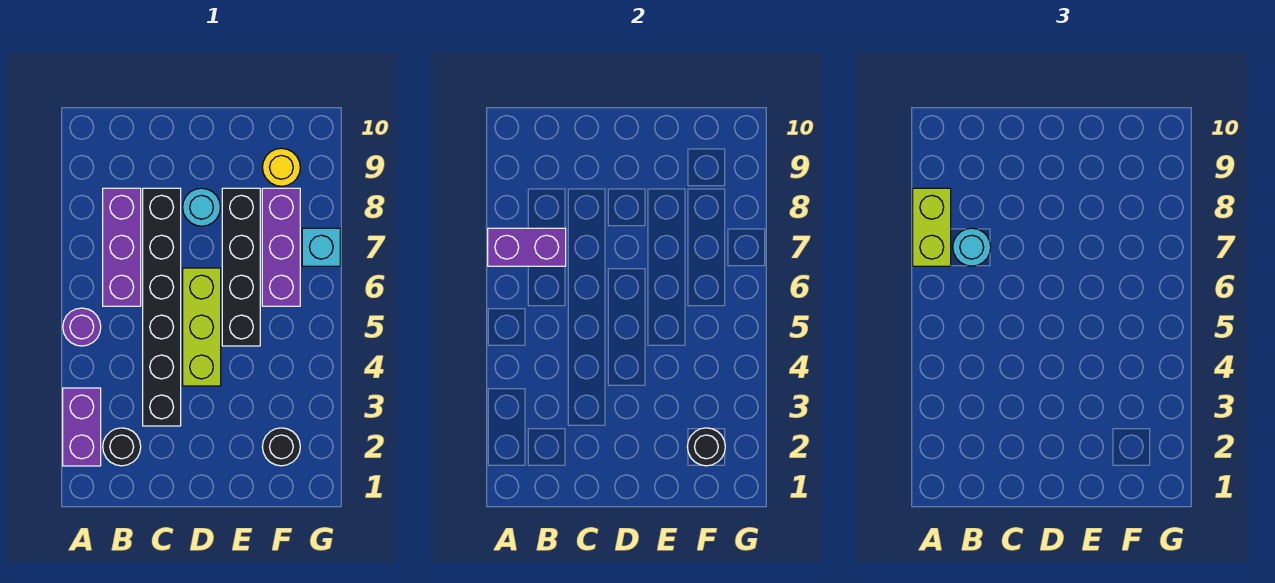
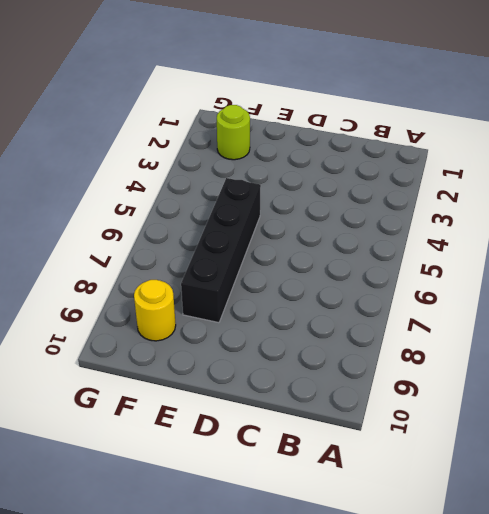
lime round brick F2 level 1 -> black round brick F2 level 1
none -> purple brick A2:A3 level 1
none -> purple round brick A5 level 1
none -> black round brick B2 level 1

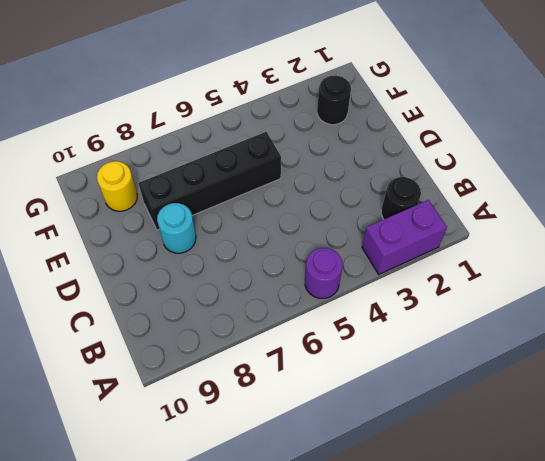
none -> purple brick B6:B8 level 1
none -> black brick C3:C8 level 1
none -> lime brick D4:D6 level 1

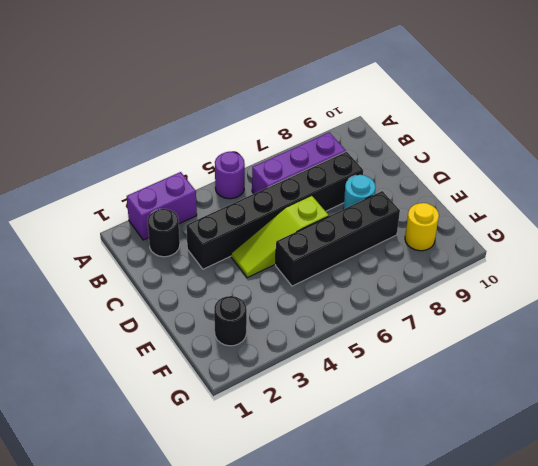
lime slope D4:D6 level 1 top 6 -> lime brick D4:D6 level 1
none -> purple brick F6:F8 level 1
none -> cyan brick G7 level 1
none -> purple brick A7:B7 level 2

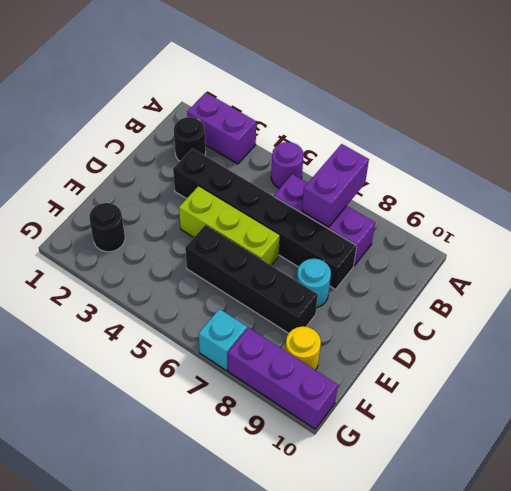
purple brick G8:G10 level 1 -> purple brick F6:F8 level 1
none -> black round brick F2 level 2
none -> lime brick A7:A8 level 3
none -> cyan round brick B7 level 3

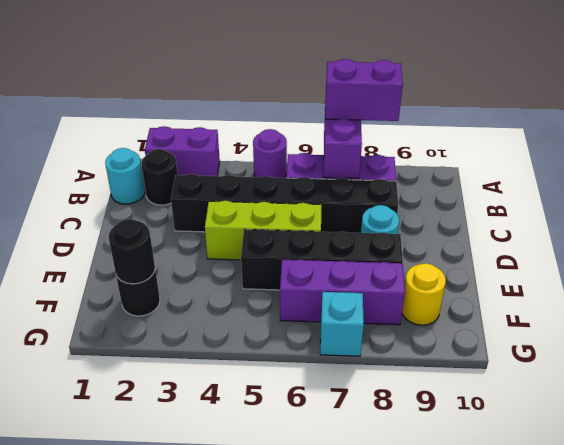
purple brick A7:A8 level 3 -> lime brick A7:A8 level 3
cyan round brick B1 level 1 -> cyan round brick B7 level 3

